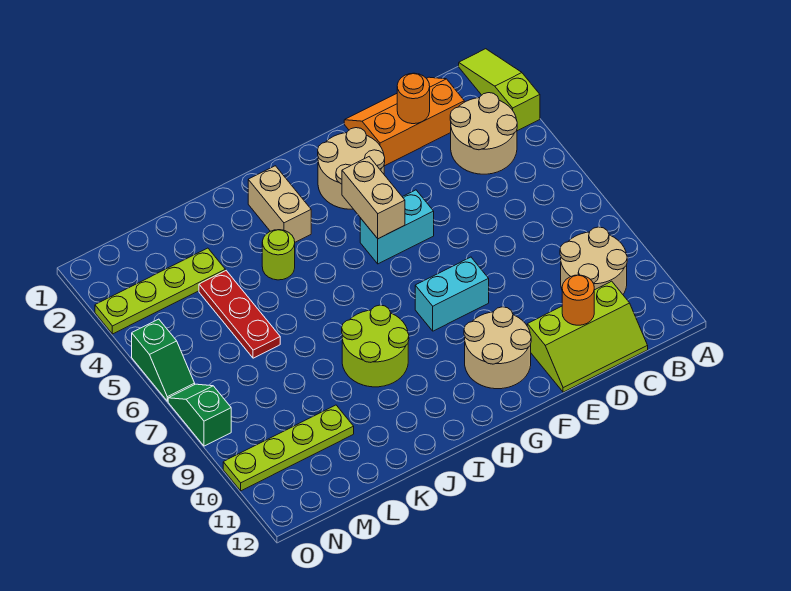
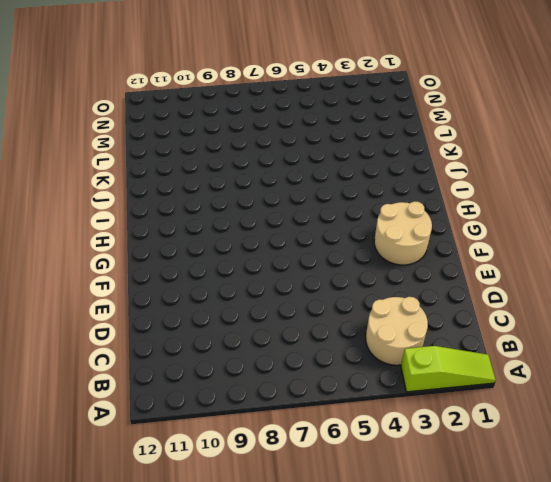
none -> tan round brick B9:C10 level 1
none -> orange slope C1:E2 level 1 top 2
none -> lime slope C11:E12 level 1 top 11

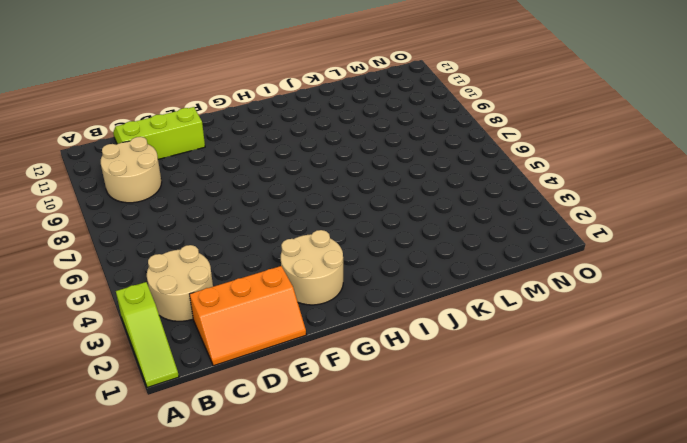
none -> cyan brick F5:G5 level 1
none -> cyan brick F8:G8 level 1
none -> tan round brick F10:G11 level 1

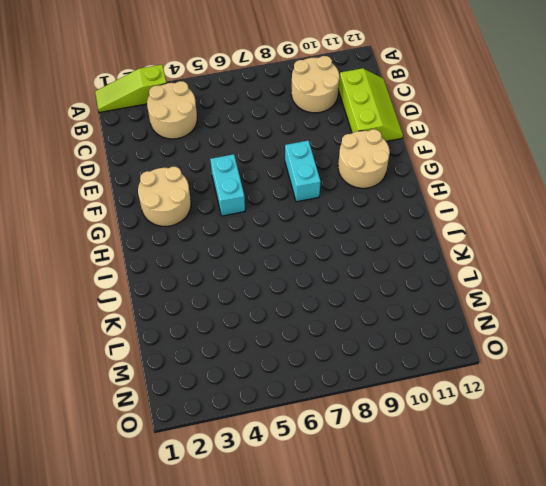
none -> orange slope C1:E2 level 1 top 2
none -> tan brick I2:I3 level 1
none -> lime round brick I8:J9 level 1

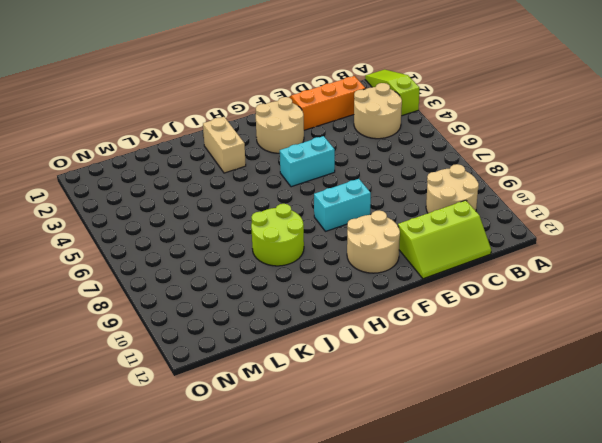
none -> lime round brick J4 level 1
none -> lime plate L3:O3 level 1
none -> red plate L4:L6 level 1

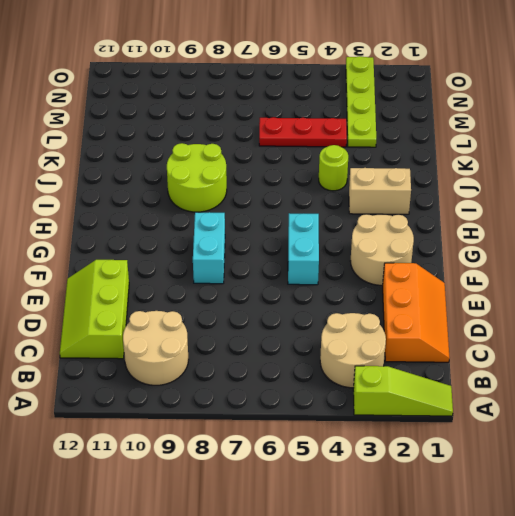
none -> tan round brick F10:G11 level 1
none -> lime plate L10:O10 level 1
none -> green slope O5:O6 level 1 top 5

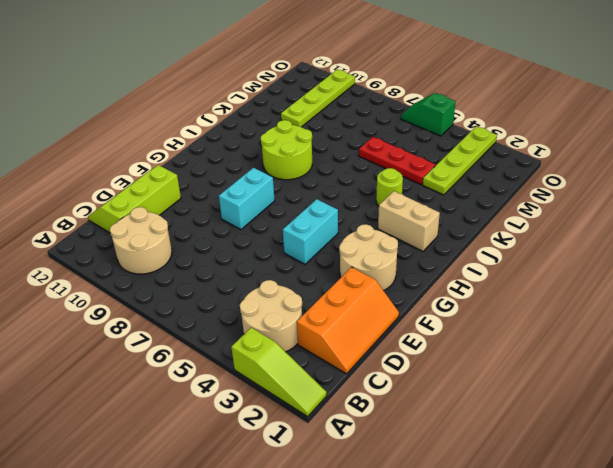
none -> tan round brick F10:G11 level 1
none -> green slope O7:O8 level 1 top 8
none -> orange round brick D2 level 2

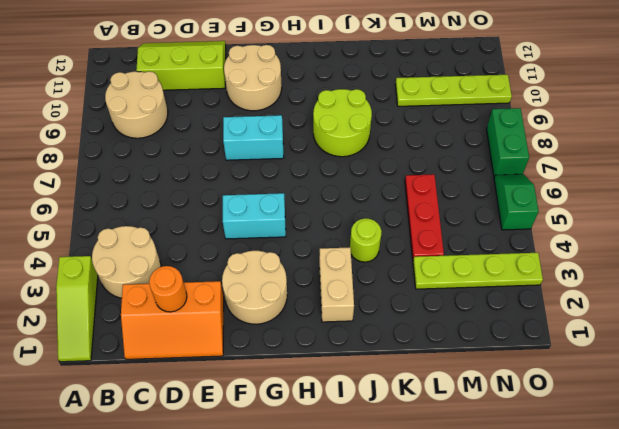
green brick O7:O8 level 1 -> green slope O7:O8 level 1 top 8
none -> orange round brick D11 level 2
none -> tan brick G4:G5 level 2

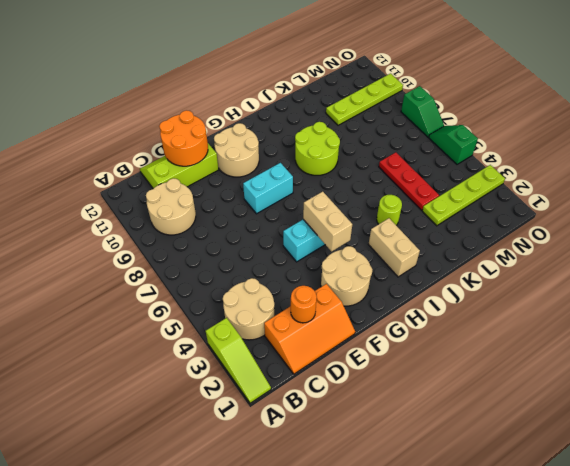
orange round brick D11:E12 level 2 -> orange round brick D11 level 2

